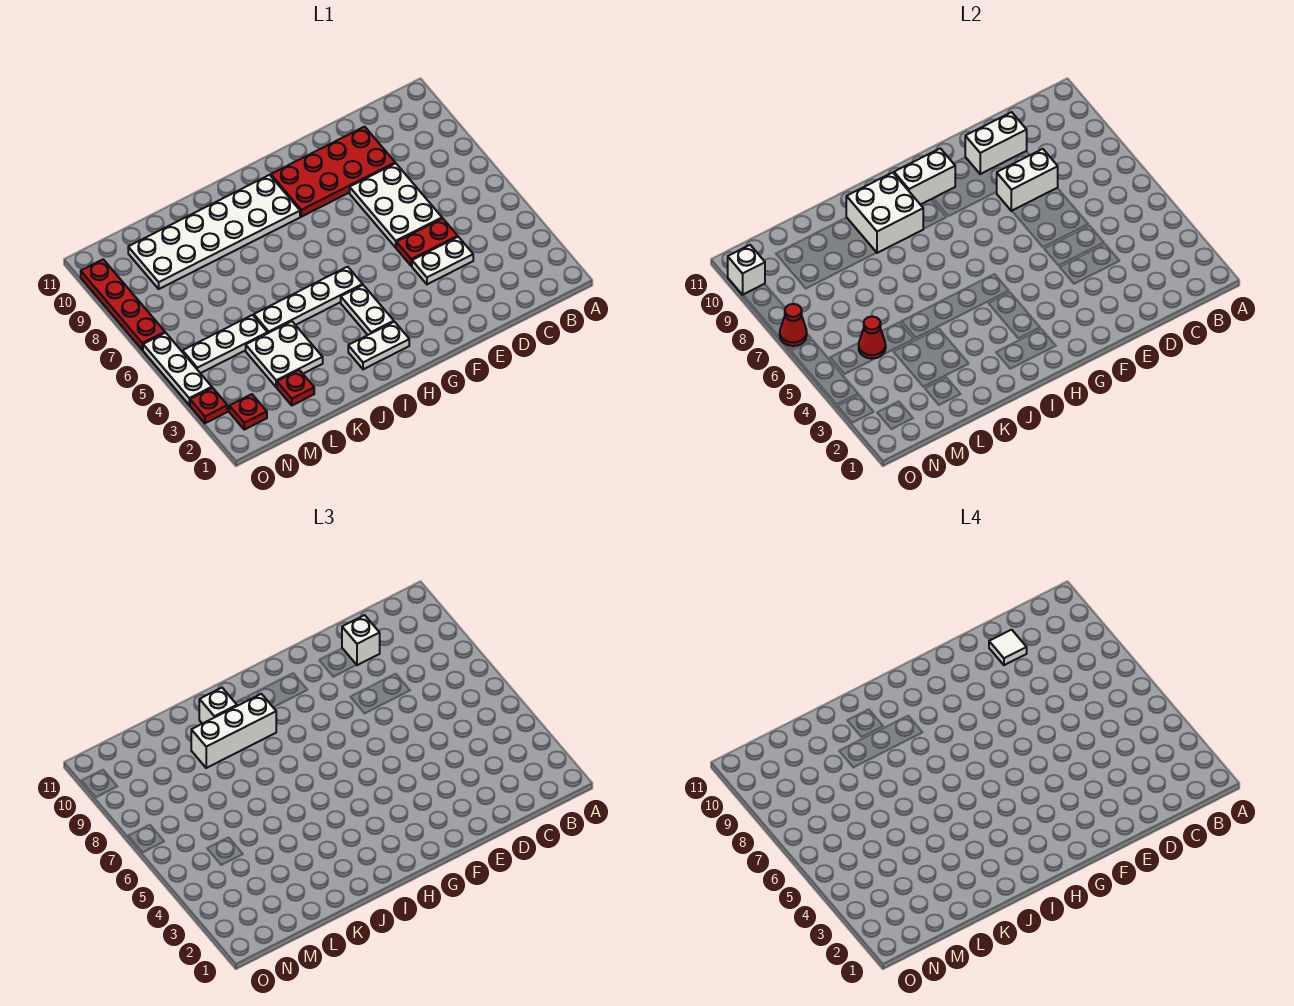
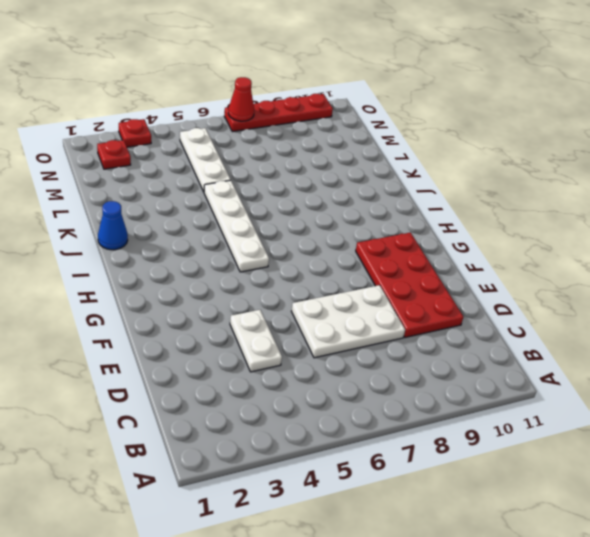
blue cone J1 level 1 -> none
none -> red plate D5:E5 level 1
none -> white plate H2:I2 level 1
none -> white plate H3:H4 level 1

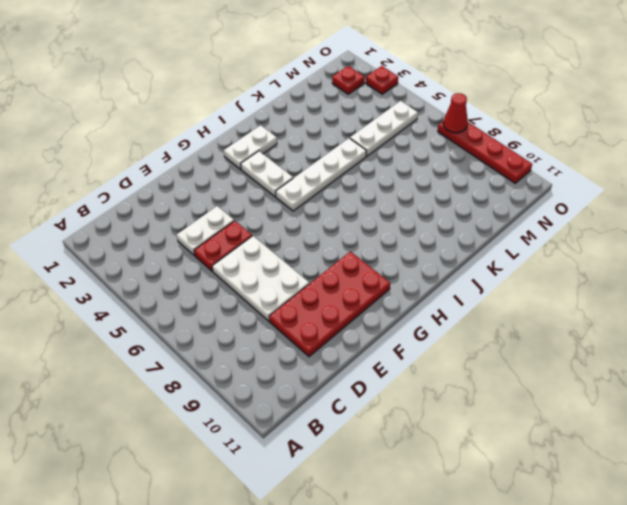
none -> white plate H9:M10 level 1
none -> white plate K3:L4 level 1
none -> red plate L2 level 1

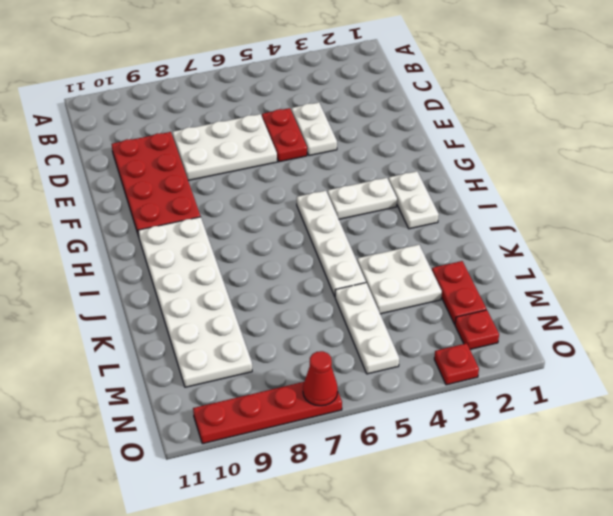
red plate L2:M2 level 1 -> red plate L2 level 1
none -> white plate O4:O6 level 1
none -> white brick D8:E8 level 2
none -> white brick D10:E10 level 2

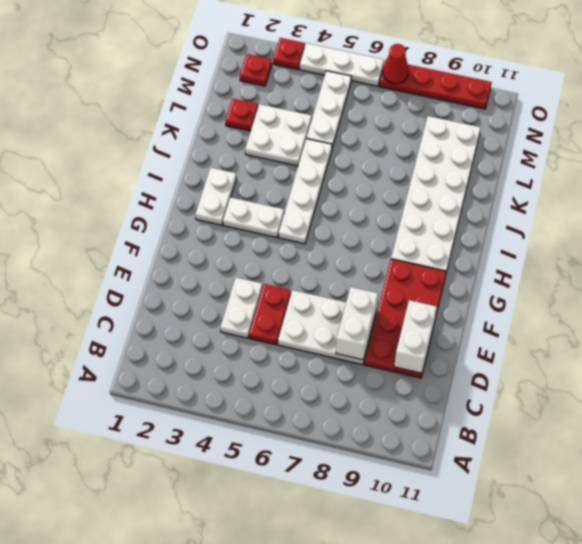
none -> white brick G10:H10 level 2
none -> white brick I9:J10 level 2
none -> red cone M5 level 2

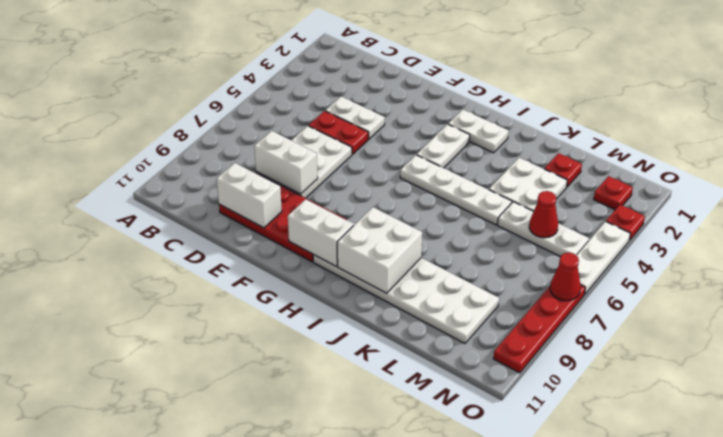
none -> white brick O10 level 2
none -> white brick D10 level 3
none -> white brick I9:K9 level 3

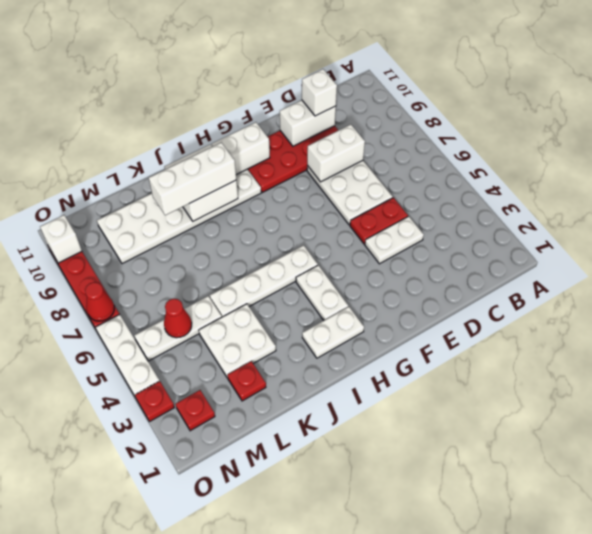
none -> white brick J10 level 3
none -> white tile D10 level 4

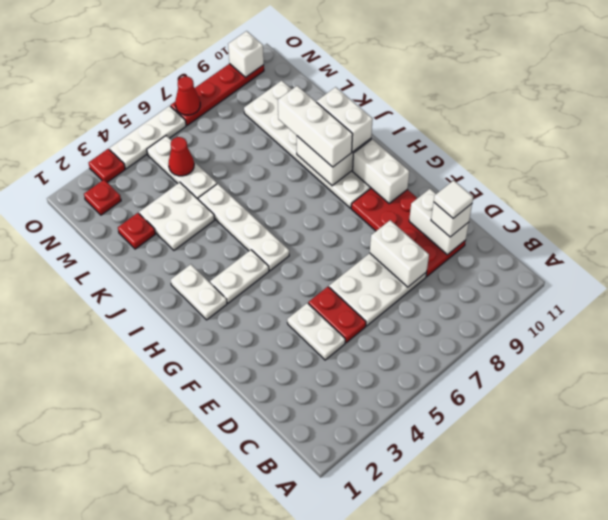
white brick I10:J10 level 3 -> white brick J10 level 3

